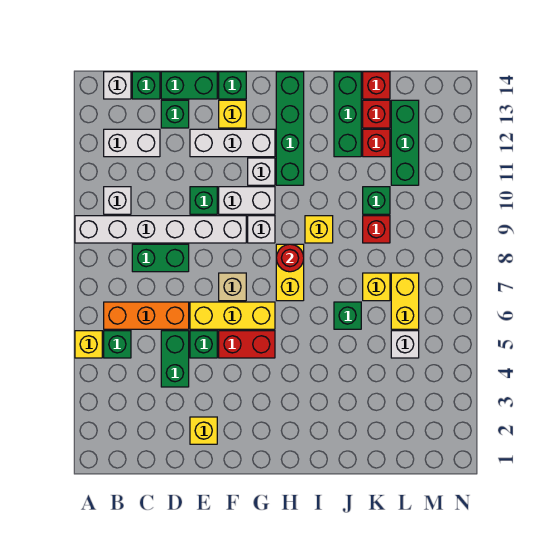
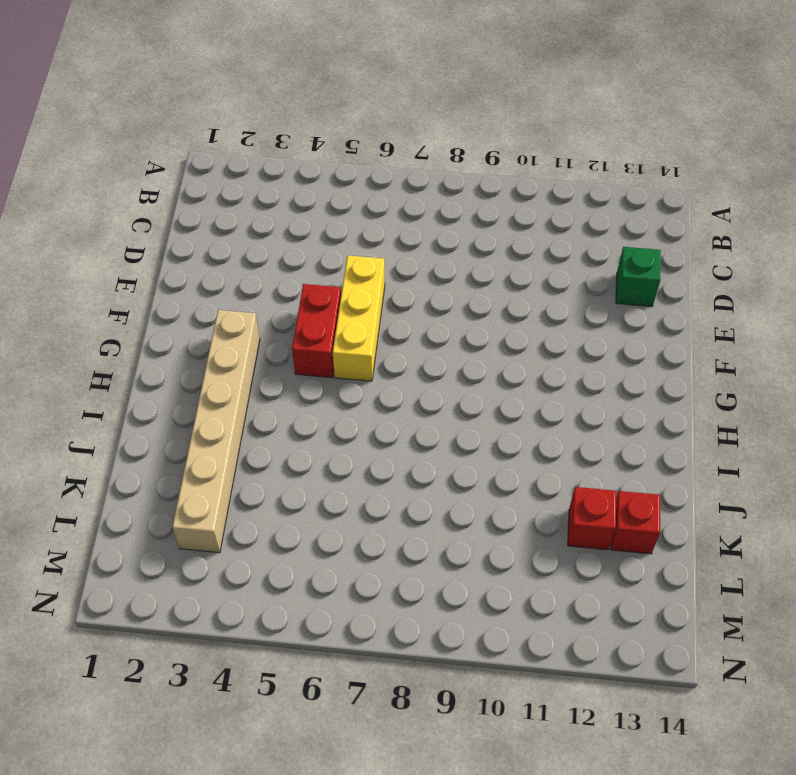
tan brick G3:L3 level 1 -> none
none -> yellow brick A5 level 1
none -> white brick A9:F9 level 1
none -> green brick B5 level 1
none -> orange brick B6:D6 level 1

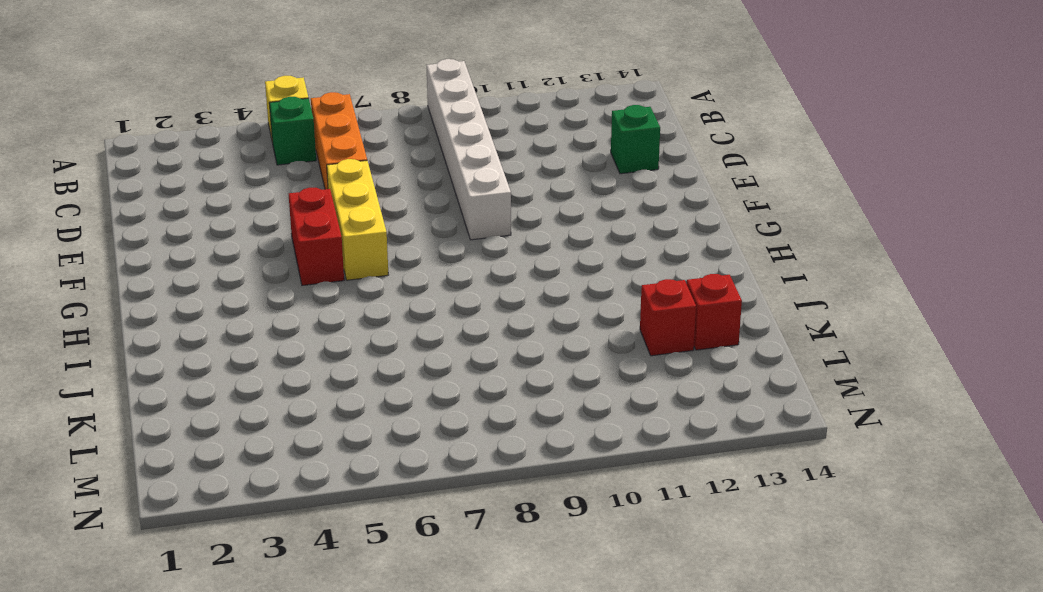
none -> white brick B10 level 1
none -> white brick B12:C12 level 1
none -> white brick B14 level 1
none -> green brick C8:D8 level 1

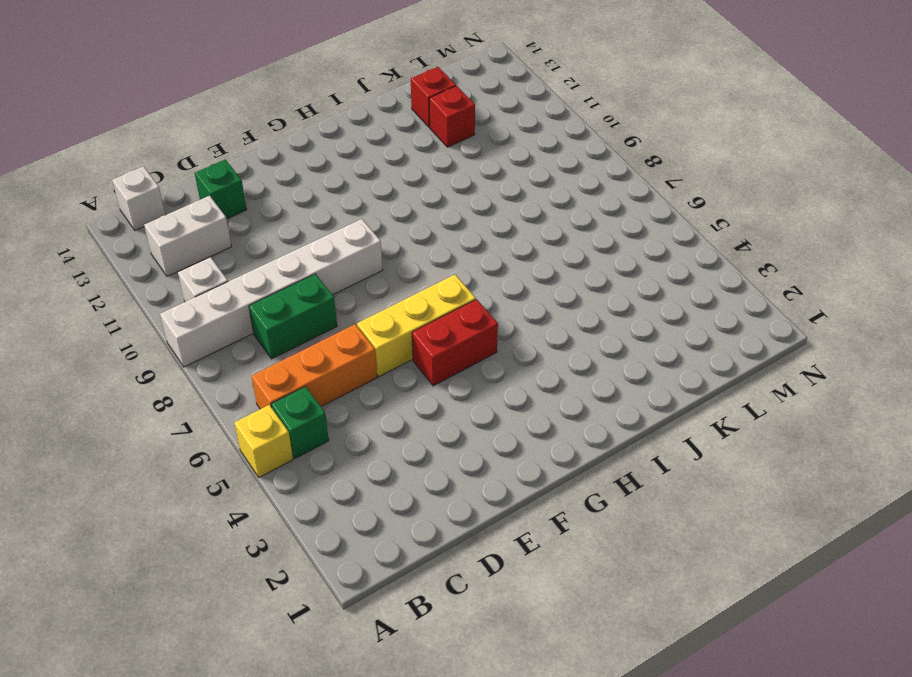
none -> green brick C14 level 1
none -> green brick D4:D5 level 1
none -> green brick D14:E14 level 1
none -> yellow brick E2 level 1

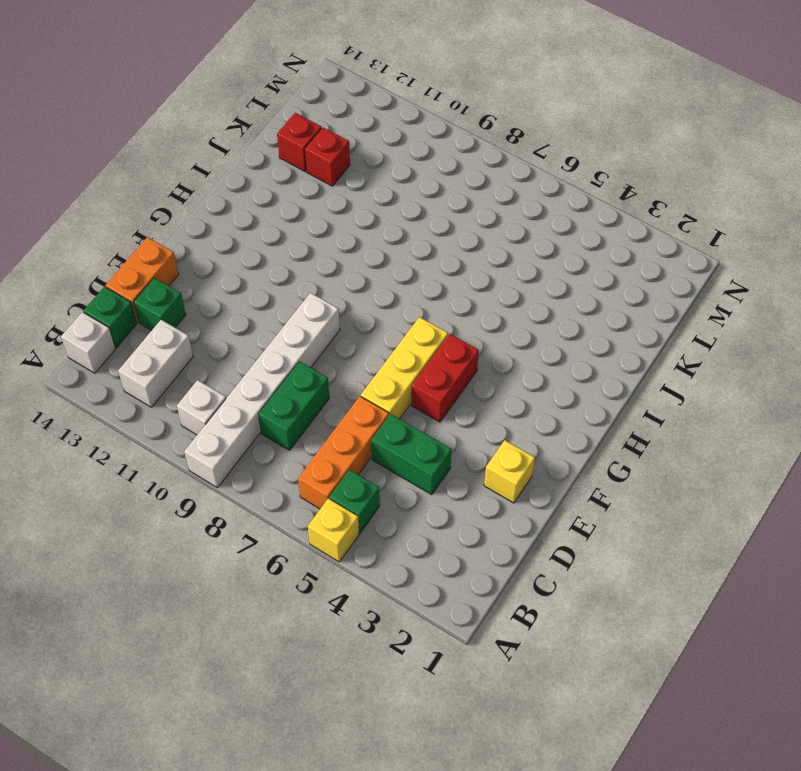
orange brick D14:E14 level 1 -> green brick D14:E14 level 1
none -> green brick E5 level 1
none -> green brick E10 level 1
none -> white brick E12:G12 level 1
none -> tan brick F7 level 1

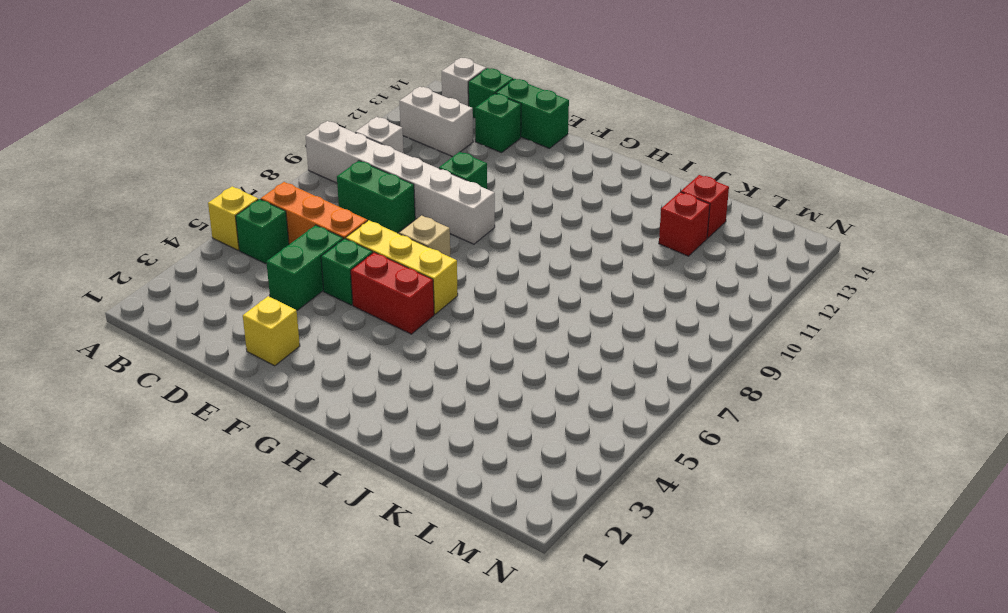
none -> white brick E12:G12 level 1
none -> white brick F10:G10 level 1
none -> yellow brick F13 level 1
none -> green brick F14 level 1

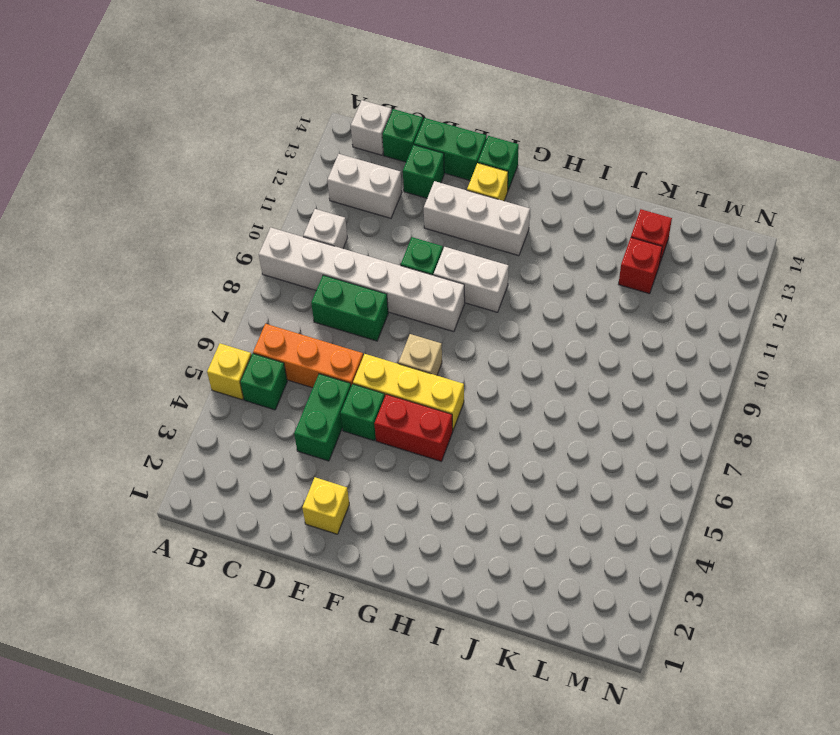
none -> white brick G9 level 1
none -> white brick G11 level 1
none -> yellow brick H7:H8 level 1
none -> green brick H11:H14 level 1

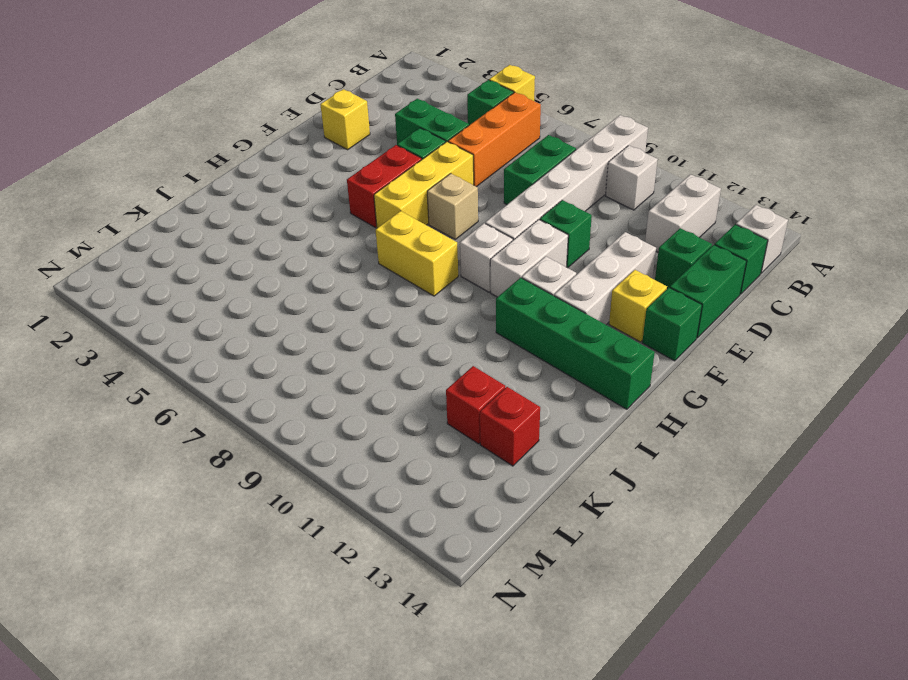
none -> yellow brick I9 level 1
none -> green brick J6 level 1
none -> green brick J12:J14 level 1
none -> yellow brick K7 level 1

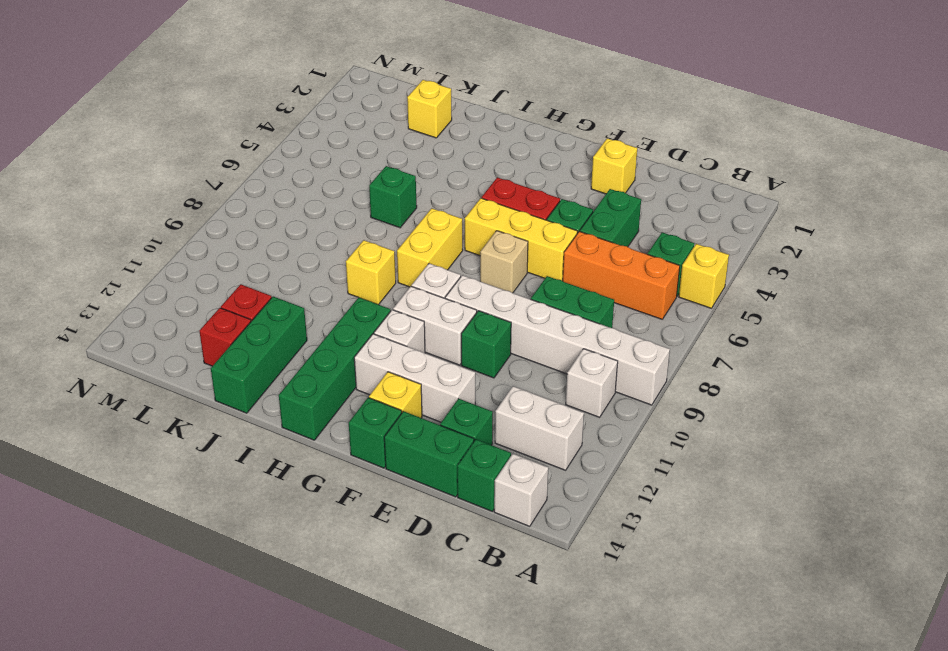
yellow brick K2 level 1 -> yellow brick K7 level 1
none -> red brick K9 level 1
none -> green brick K10 level 1
none -> red brick K14 level 1
none -> white brick L5 level 1

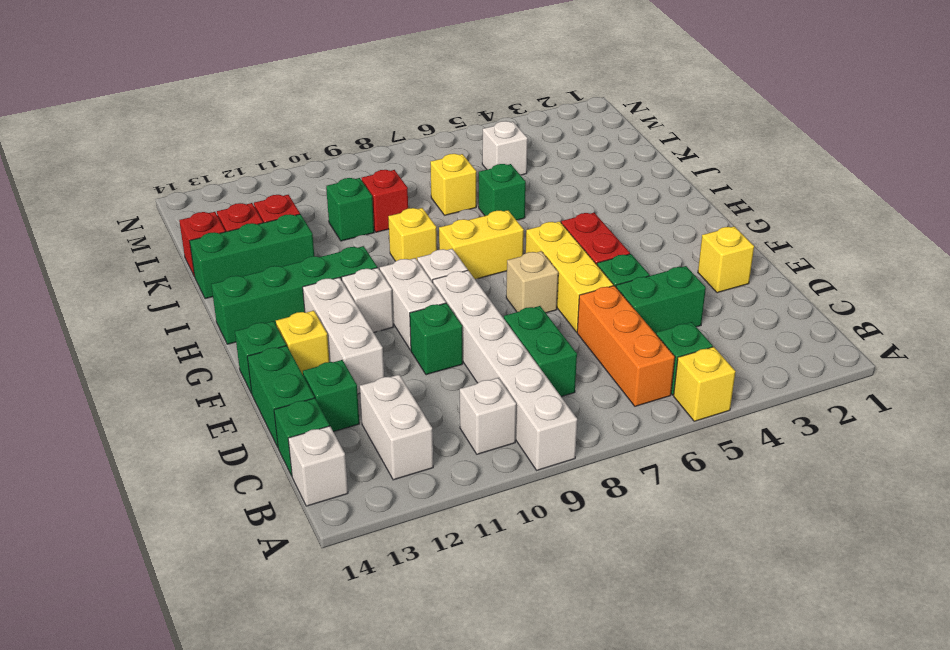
none -> yellow brick L6:L7 level 1
none -> green brick L11:L13 level 1
none -> red round brick H8 level 2

